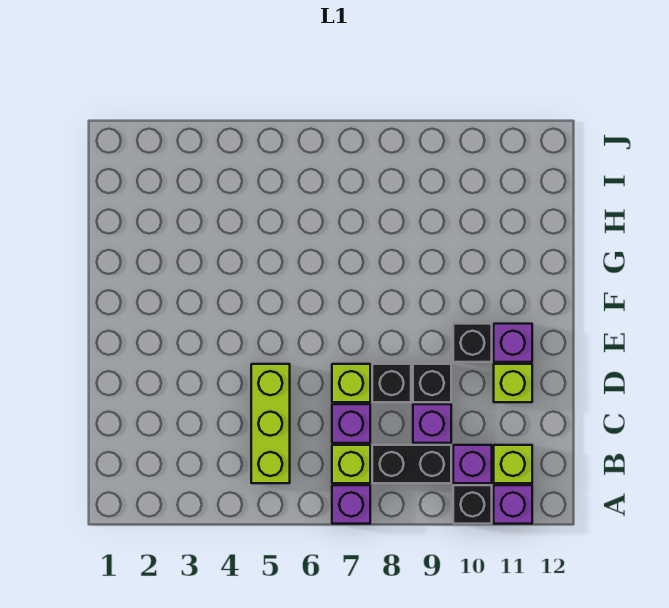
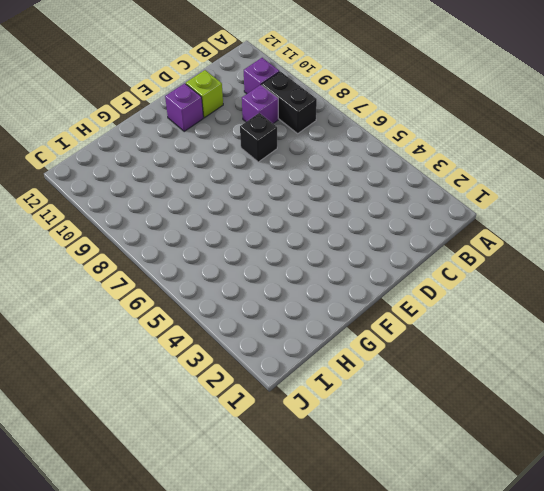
none -> purple brick A7 level 1
none -> black brick A10 level 1
none -> purple brick A11 level 1

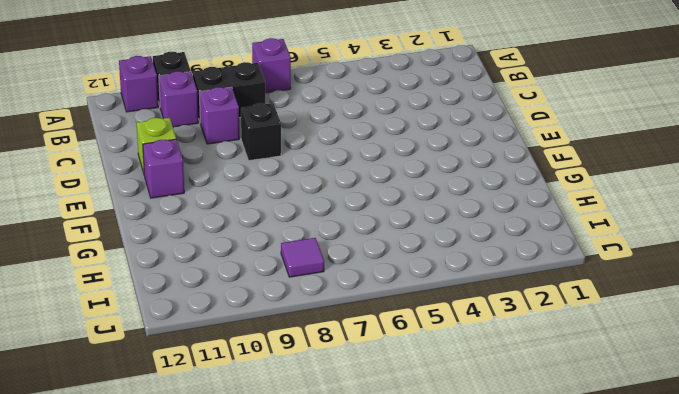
purple tile I8 level 1 -> none
none -> lime brick B5:D5 level 1
none -> lime brick B7 level 1
none -> lime brick B11 level 1

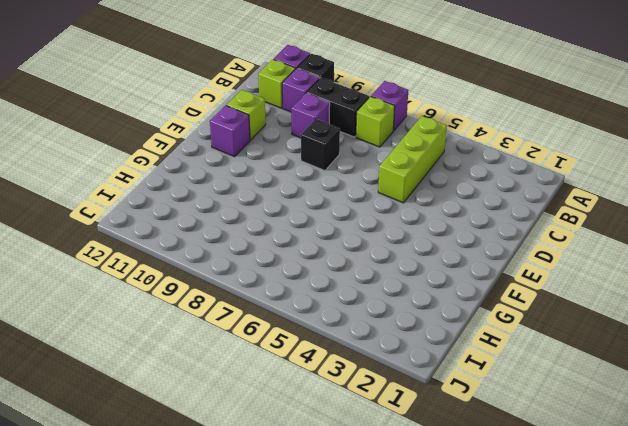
none -> purple brick C7 level 1
none -> lime brick D7 level 1
none -> black brick D9 level 1

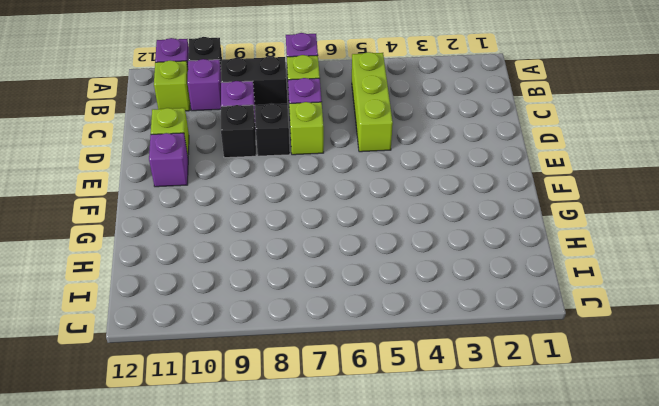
none -> black brick E10 level 1

